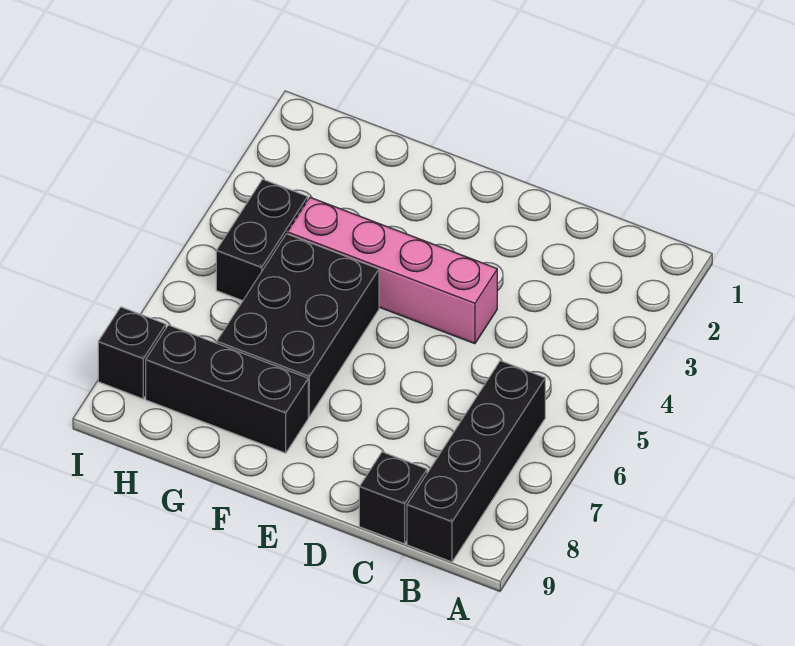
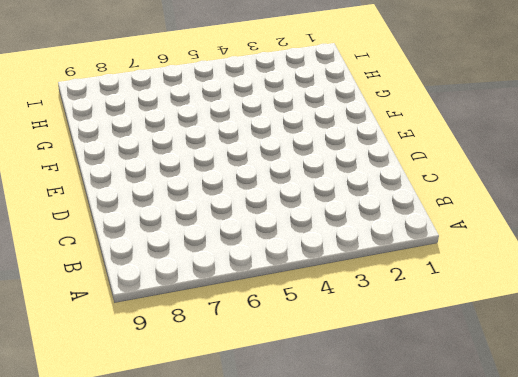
none -> black brick B6:B9 level 1
none -> black brick C9 level 1

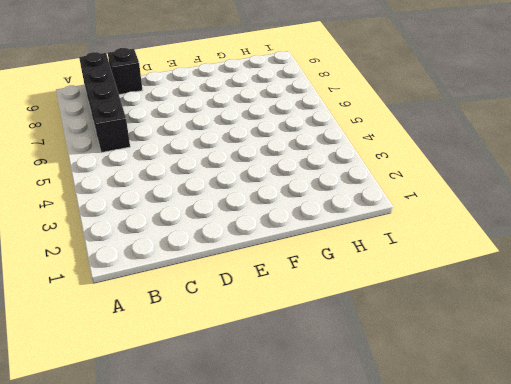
none -> pink brick D4:G4 level 1
none -> black brick F5:G7 level 1

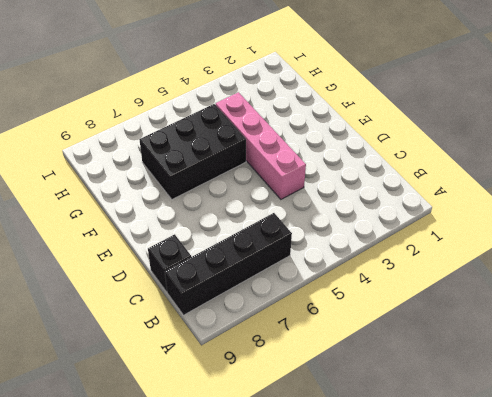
none -> black brick F8:H8 level 1
none -> black brick H4:H5 level 1

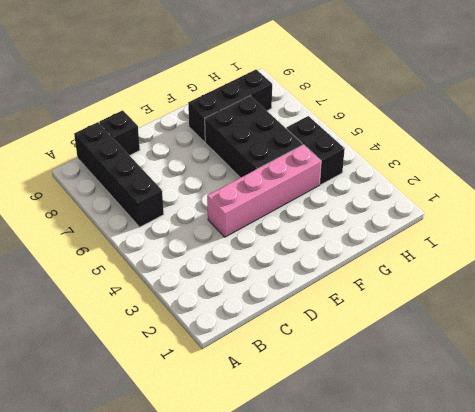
none -> black brick I8 level 1

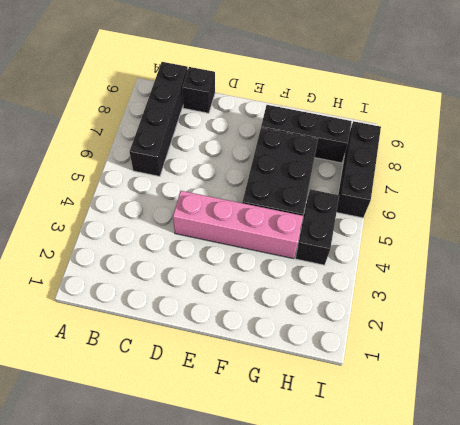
black brick I6:I8 level 1 -> black brick I8 level 1

